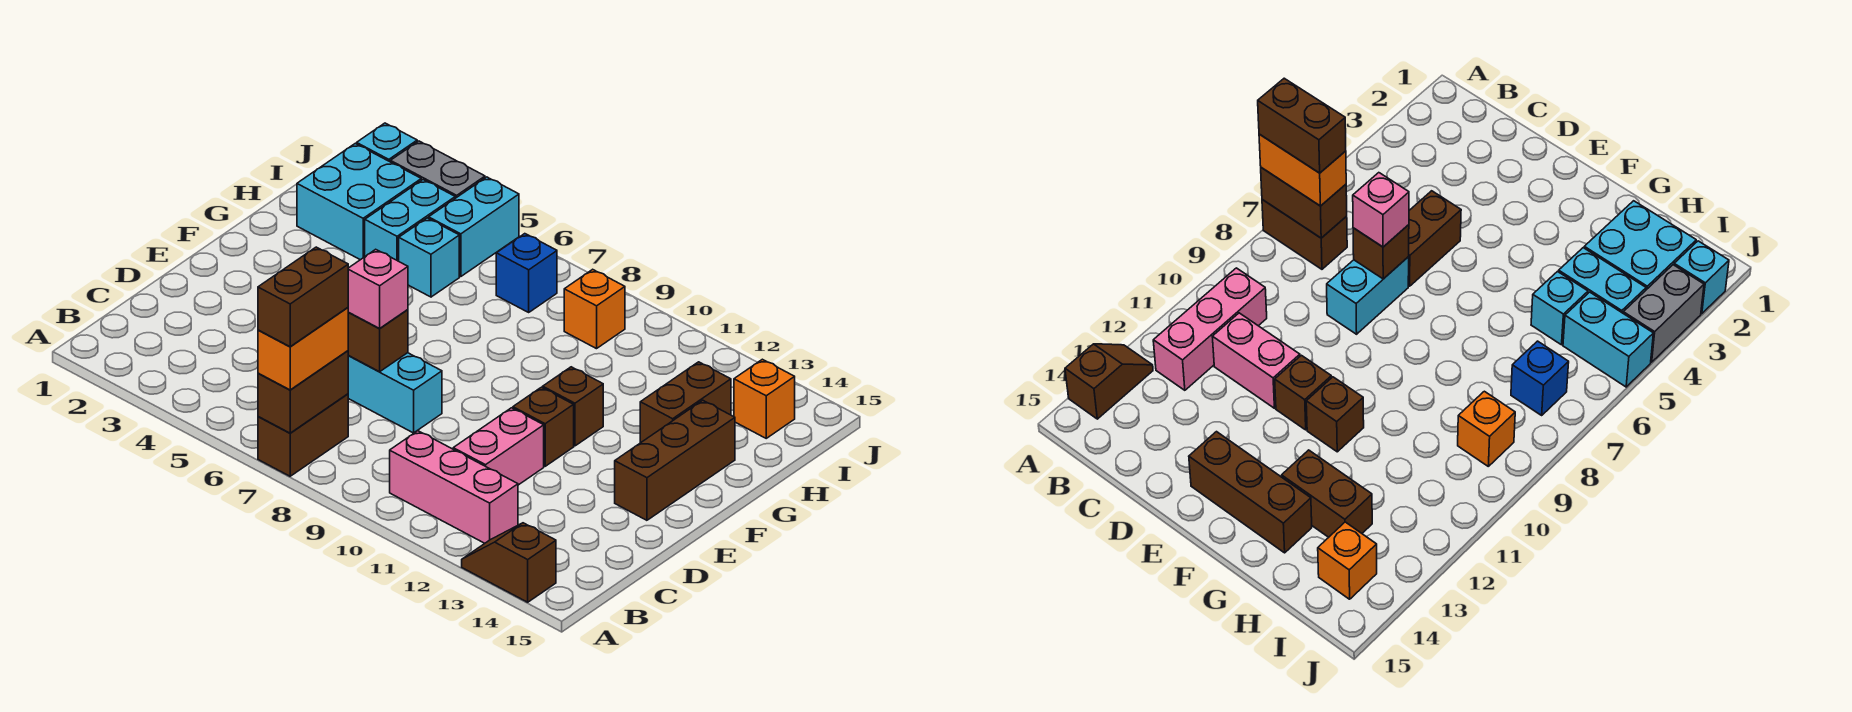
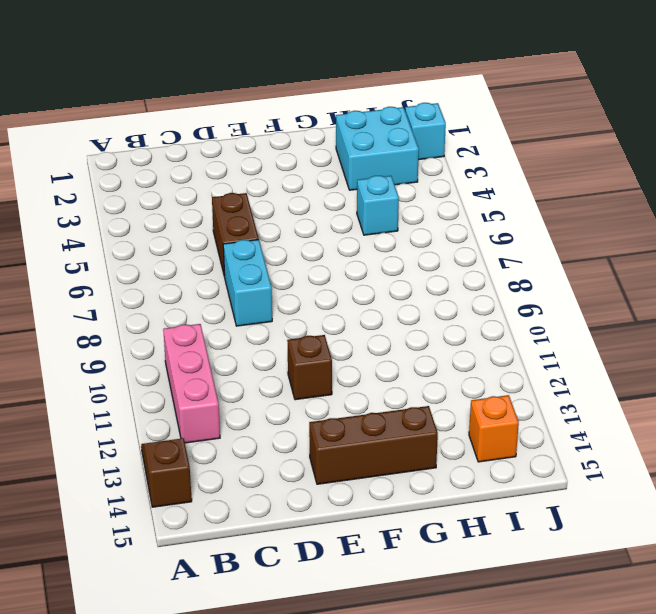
none -> brown brick A7:B7 level 1
none -> pink brick C11:D11 level 1
none -> brown brick F11 level 1

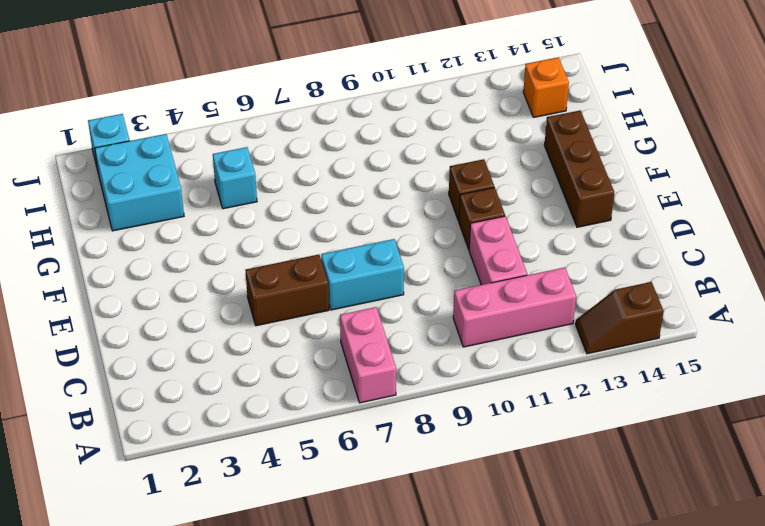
pink brick A7:B7 level 1 -> brown brick A7:B7 level 1
none -> brown brick G13:H13 level 1
none -> cyan brick H4:I4 level 1
none -> cyan brick I5:J5 level 1

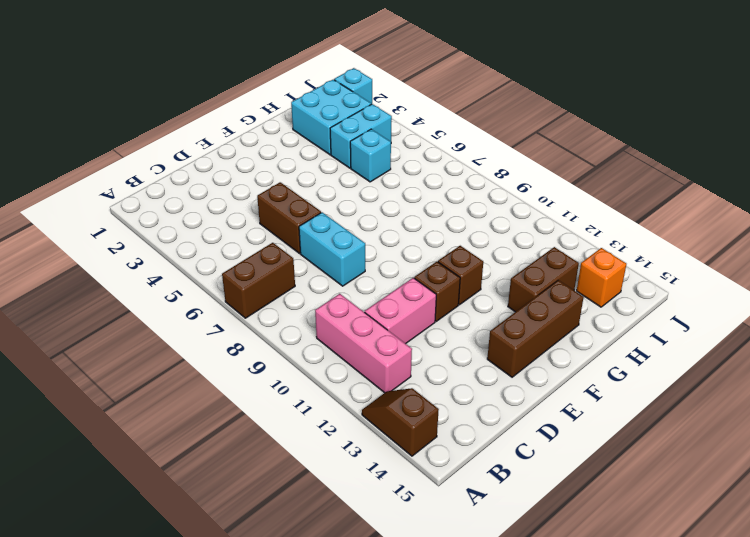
none -> cyan brick I5:J5 level 1
none -> blue brick I7 level 1
none -> orange brick I9 level 1

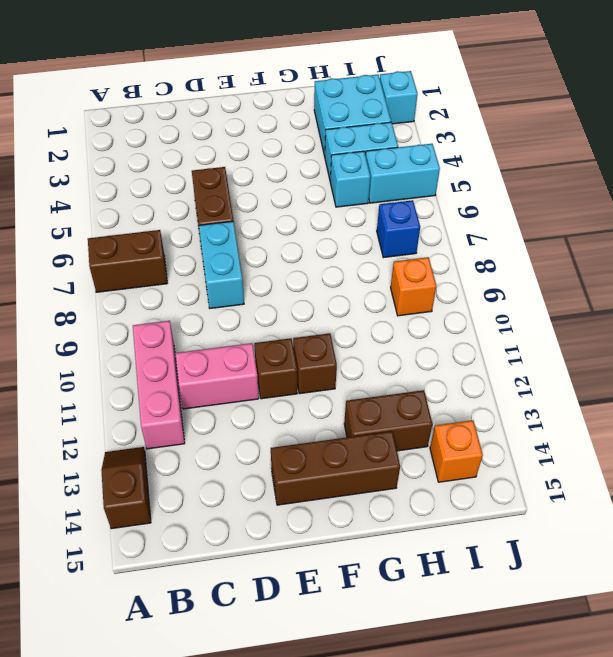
none -> grey brick J3:J4 level 1
none -> brown brick A7:B7 level 2
none -> brown brick D7 level 2

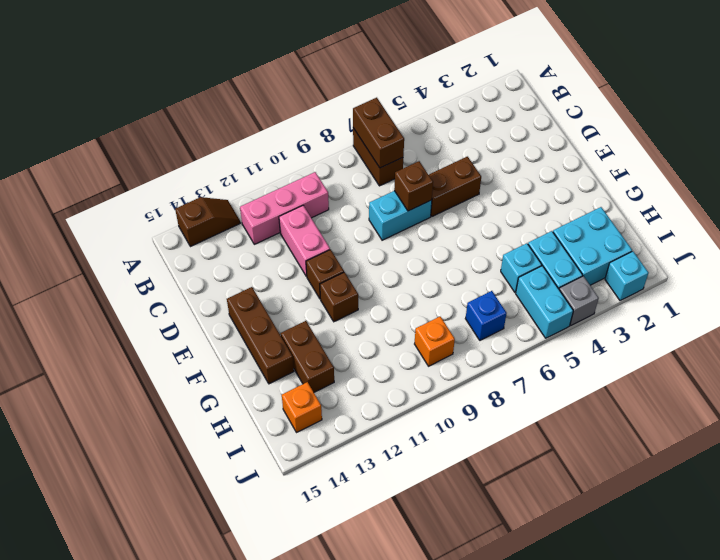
grey brick J4 level 1 -> grey brick J3:J4 level 1
none -> orange brick A7:B7 level 3
none -> pink brick D7 level 3
none -> brown brick A7:B7 level 4

